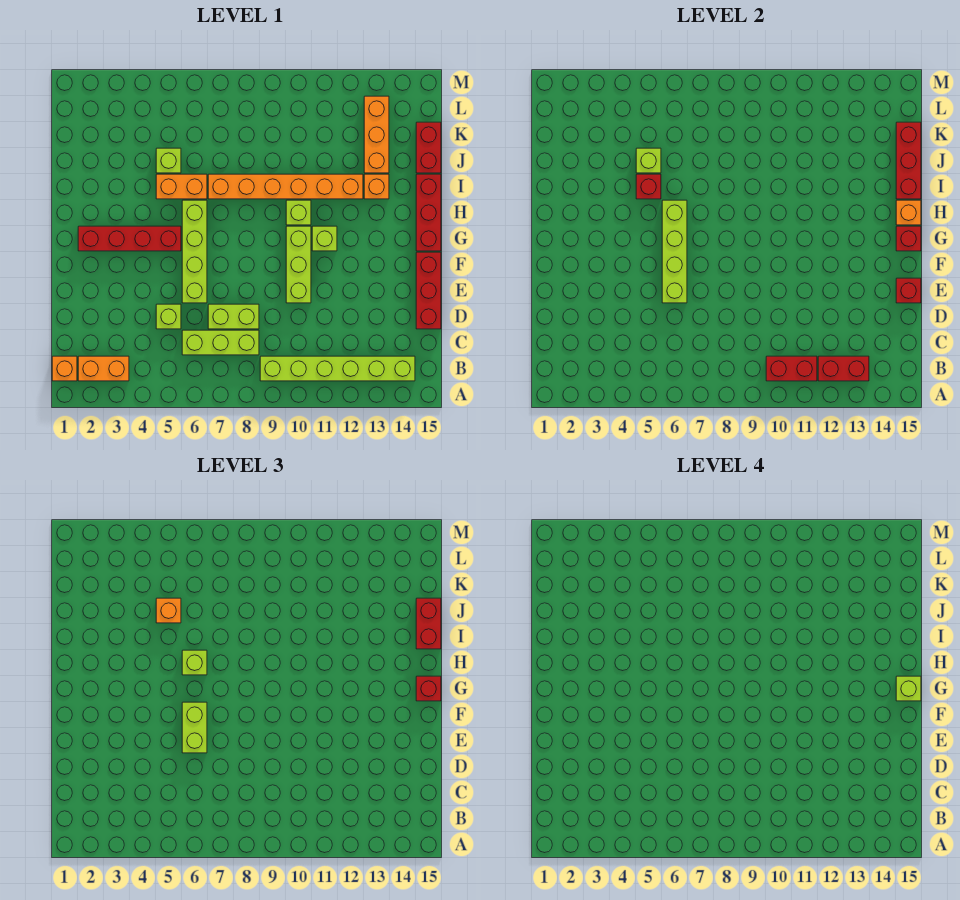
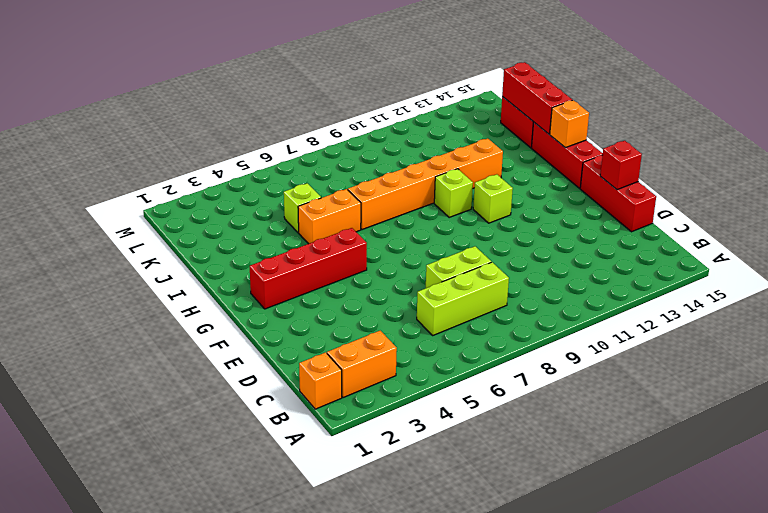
none -> lime brick B9:B14 level 1
none -> lime brick D5 level 1
none -> lime brick E6:H6 level 1
none -> lime brick E10:G10 level 1

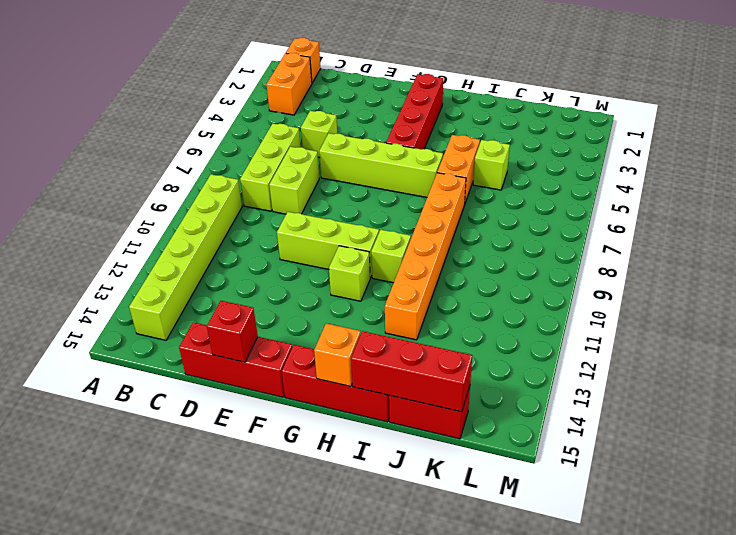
none -> orange brick I13 level 1
none -> orange brick J13:L13 level 1
none -> red brick B10:B11 level 2
none -> red brick B12:B13 level 2

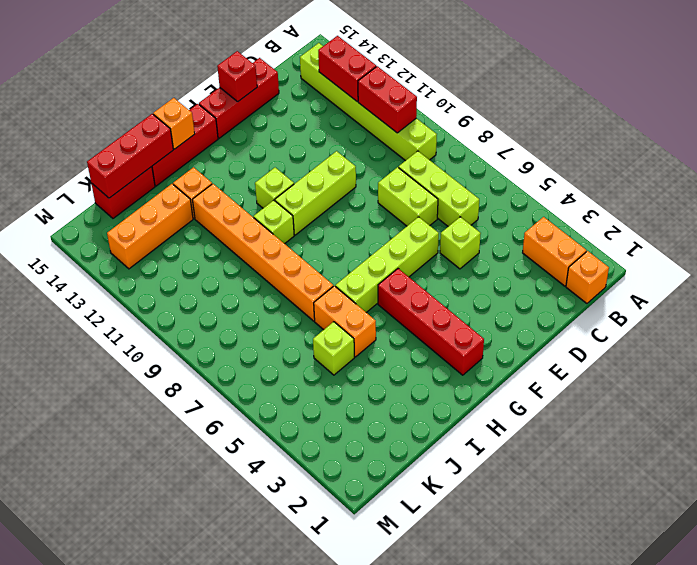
none -> lime brick E6:H6 level 2
none -> red brick G15 level 2
none -> red brick I5 level 2
none -> lime brick J5 level 2

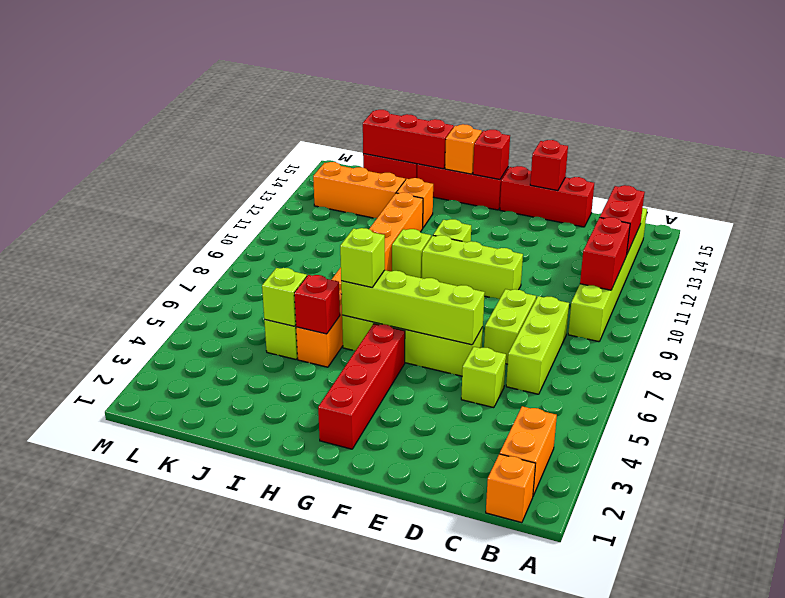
none -> lime brick E6:F6 level 3
none -> red brick G15 level 3
none -> red brick I15:J15 level 3
none -> orange brick J5 level 3

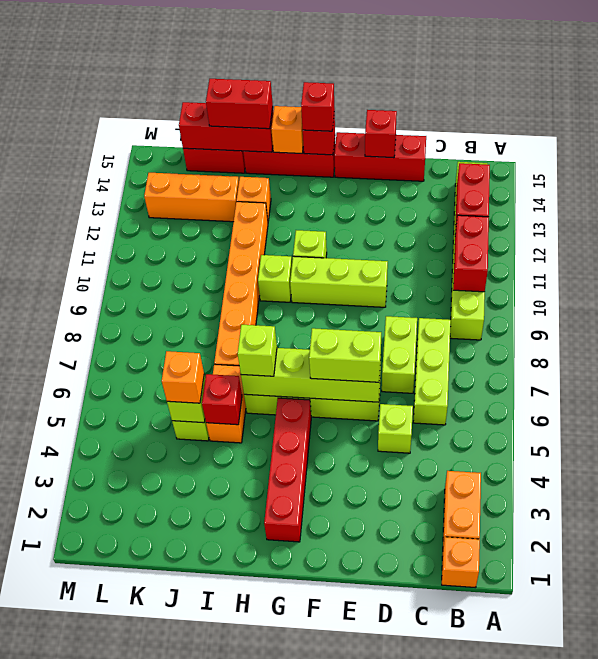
none -> lime brick G15 level 4

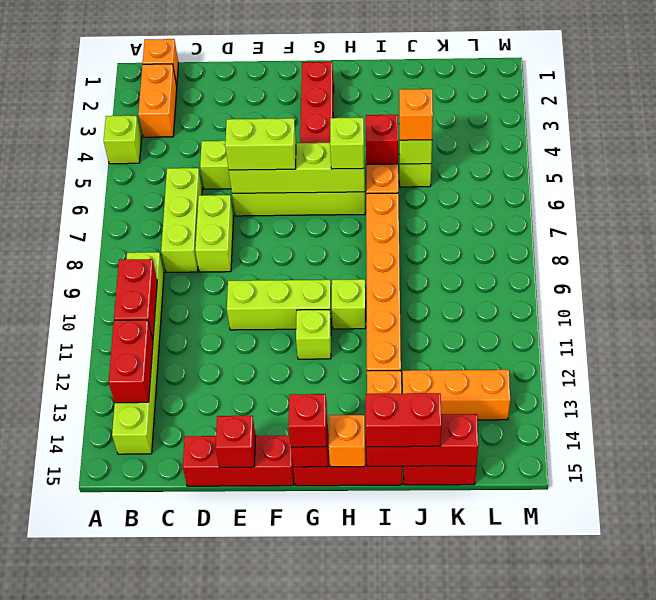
lime brick A4 level 1 -> lime brick G15 level 4

